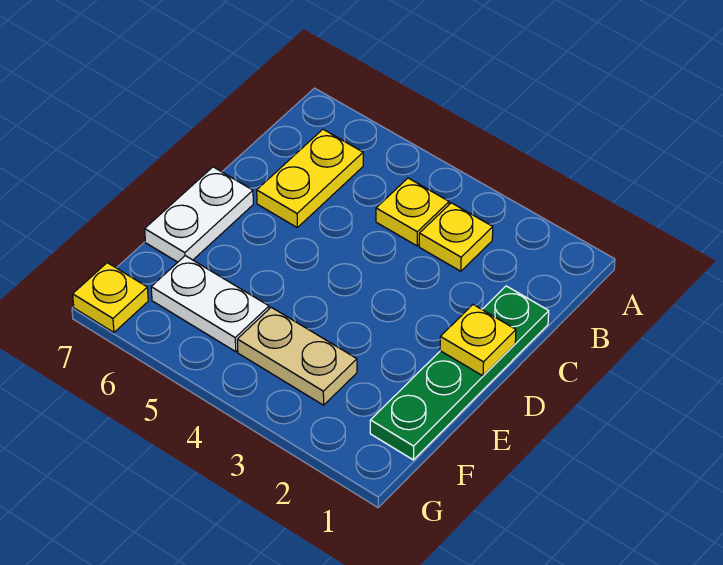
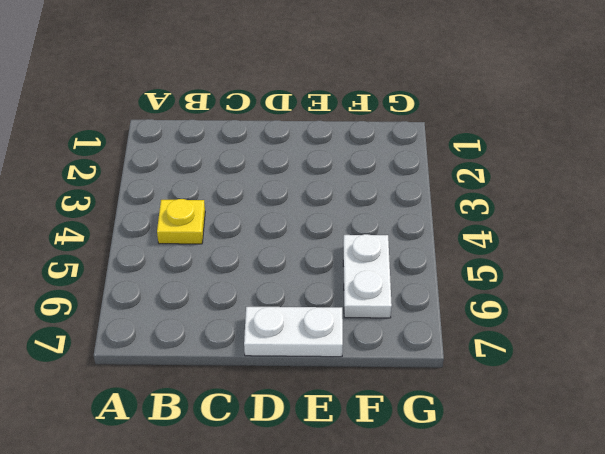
none -> yellow plate B3 level 1
none -> yellow plate B6:C6 level 1

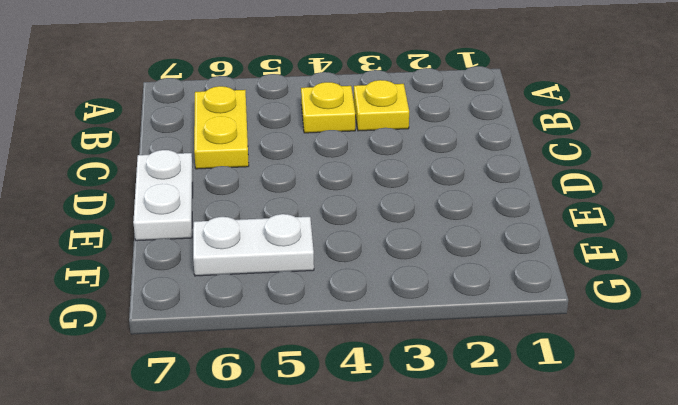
none -> green plate C1:F1 level 1
none -> tan plate F3:F4 level 1

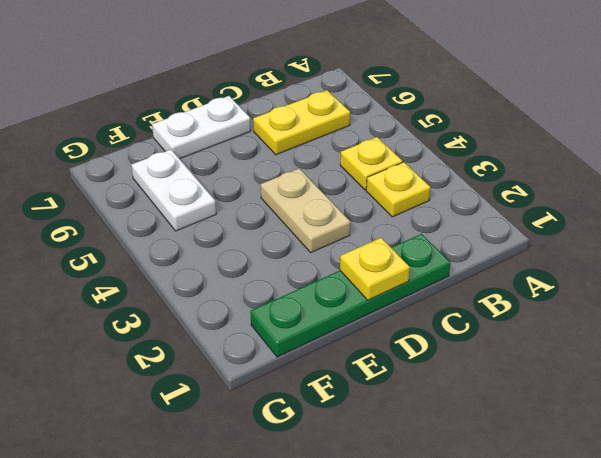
tan plate D3:D4 level 1 -> tan plate F3:F4 level 1
none -> yellow plate G7 level 1

